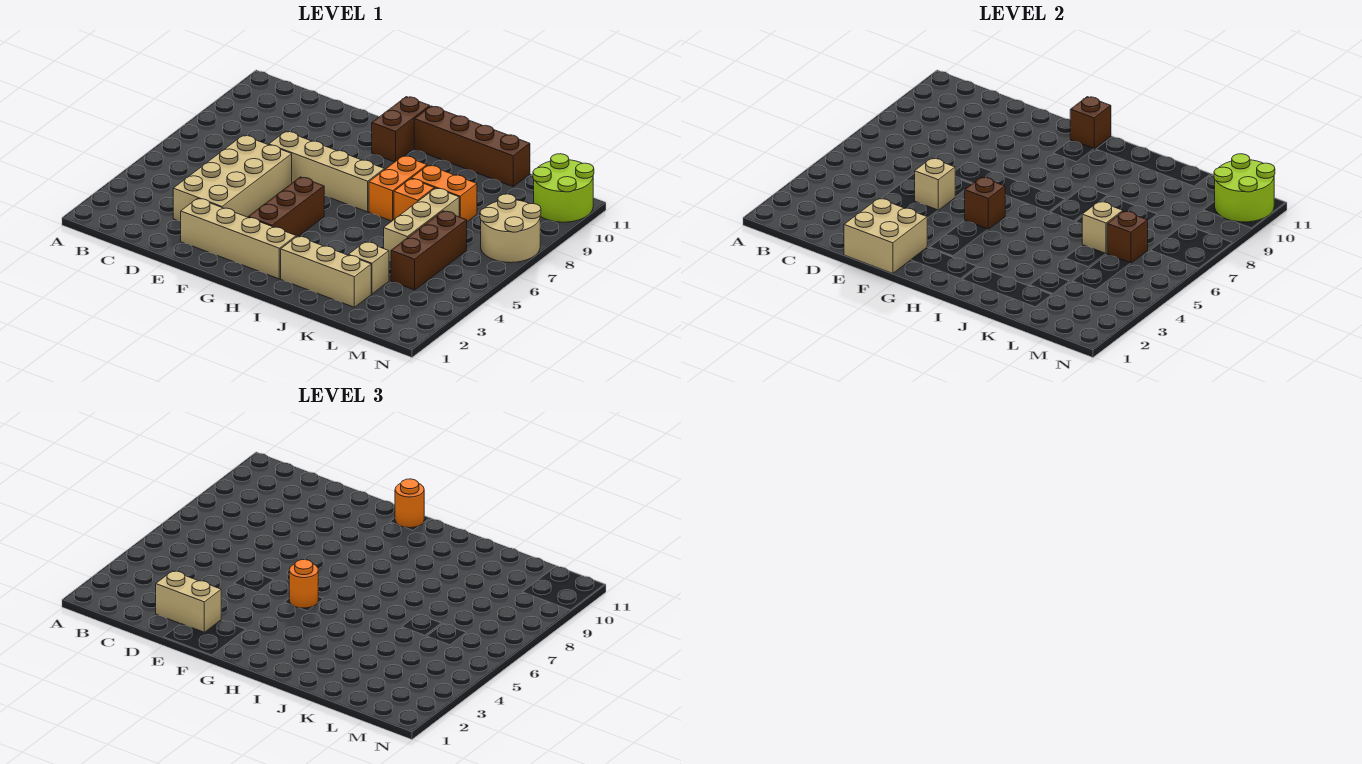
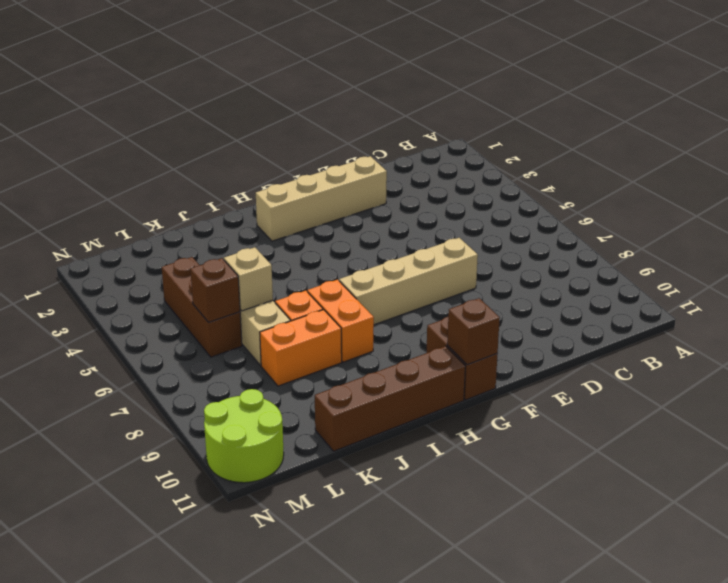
none -> tan brick D3:E6 level 1
none -> brown brick G3:G5 level 1
none -> tan brick I2:K2 level 1

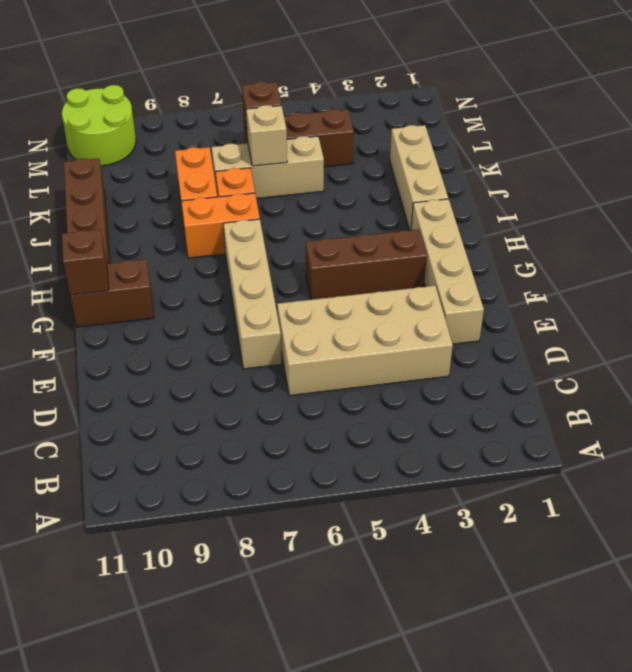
none -> tan brick K3 level 1
none -> tan round brick M7:N8 level 1
none -> tan brick E1:F2 level 2

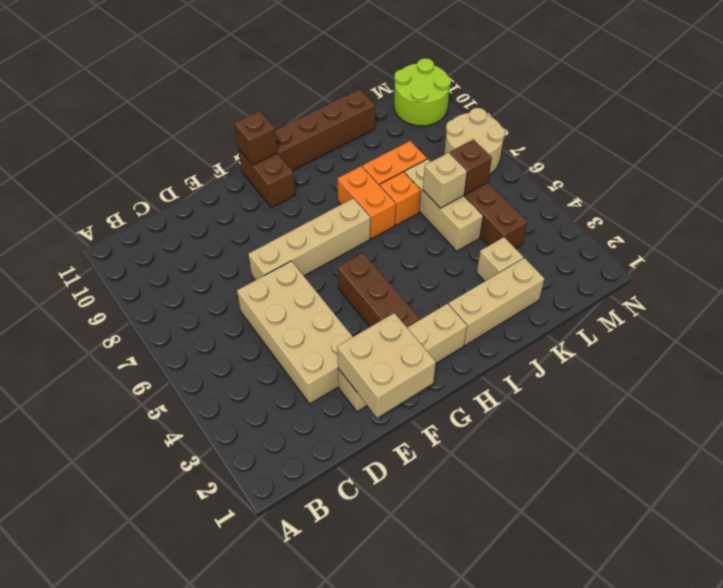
none -> tan brick E5 level 2
none -> brown brick G5 level 2
none -> lime round brick M10:N11 level 2

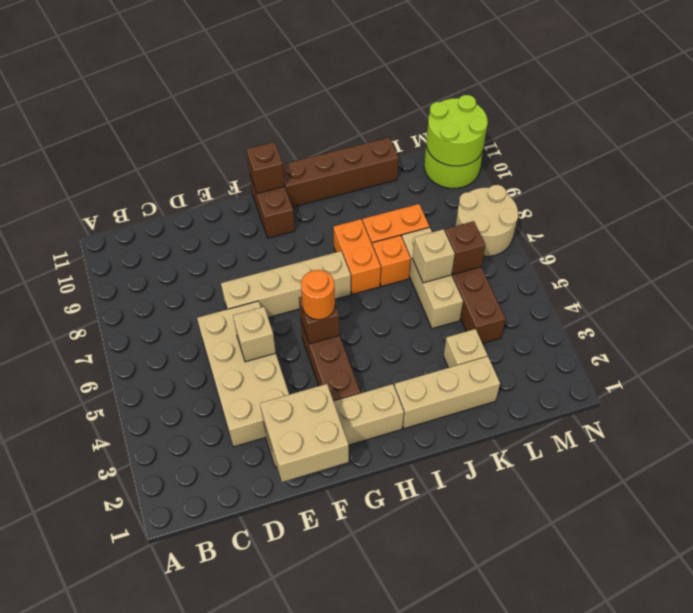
none -> tan brick D2:E2 level 3
none -> orange round brick G11 level 3

